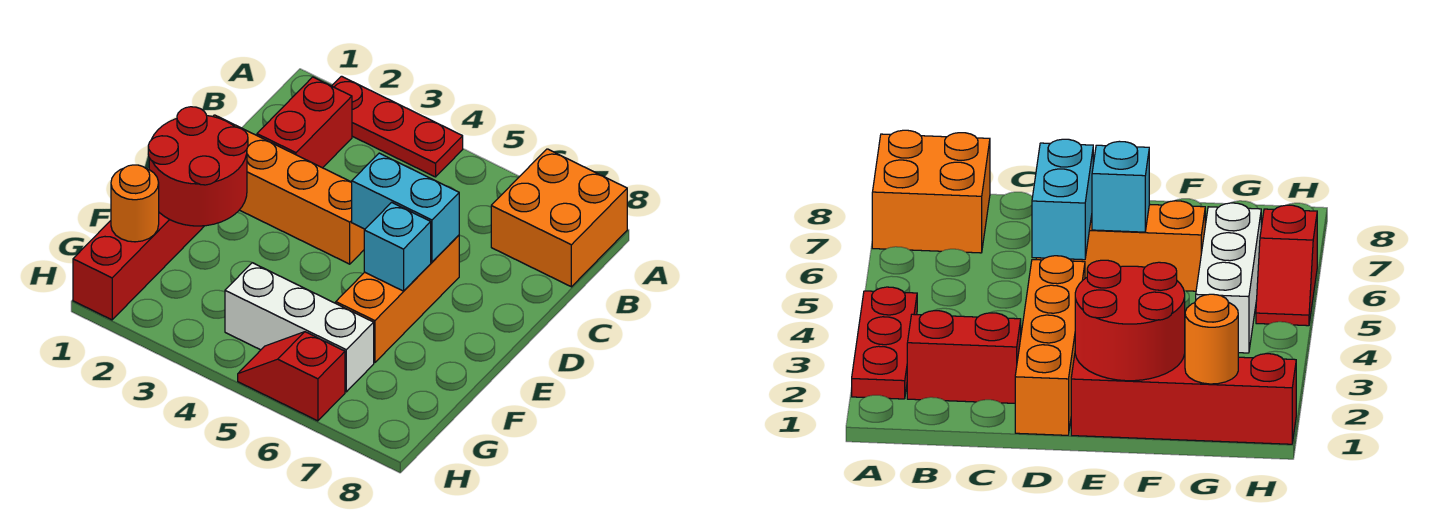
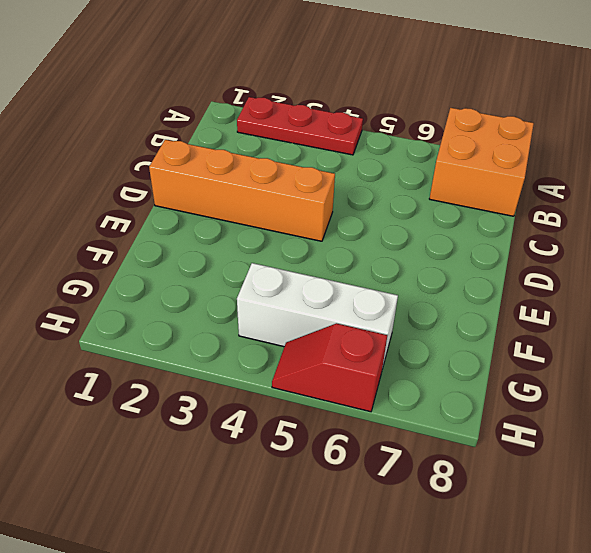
none -> red brick B2:C2 level 1
none -> orange brick D6:F6 level 1
none -> red brick E1:H1 level 1

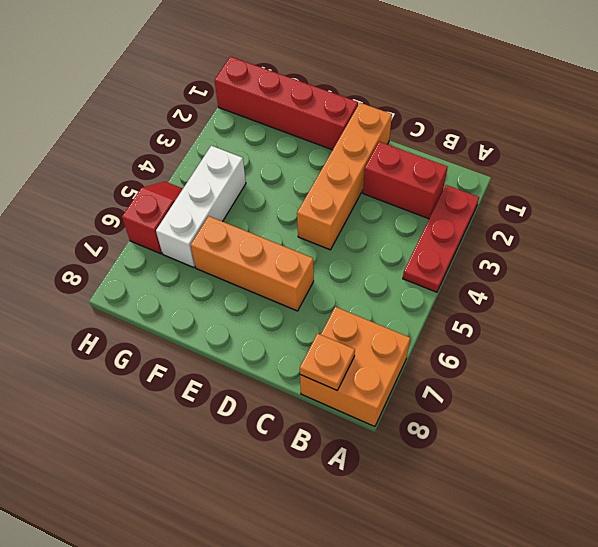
orange plate B8 level 2 -> none
none -> cyan brick D5:D6 level 2
none -> red round brick E1:F2 level 2
none -> cyan brick E6 level 2

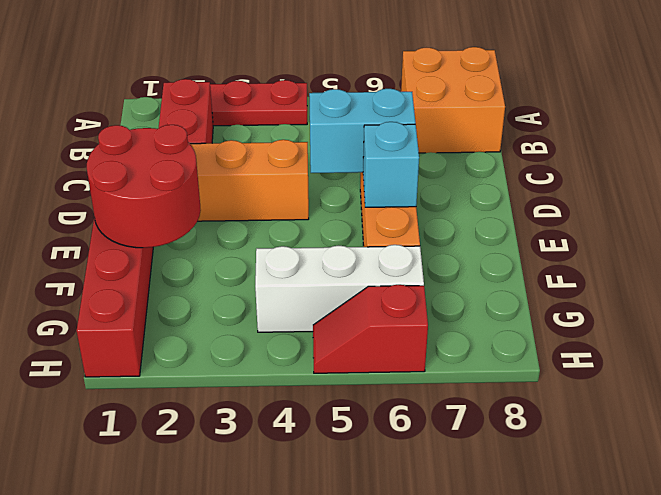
none -> orange round brick G1 level 2

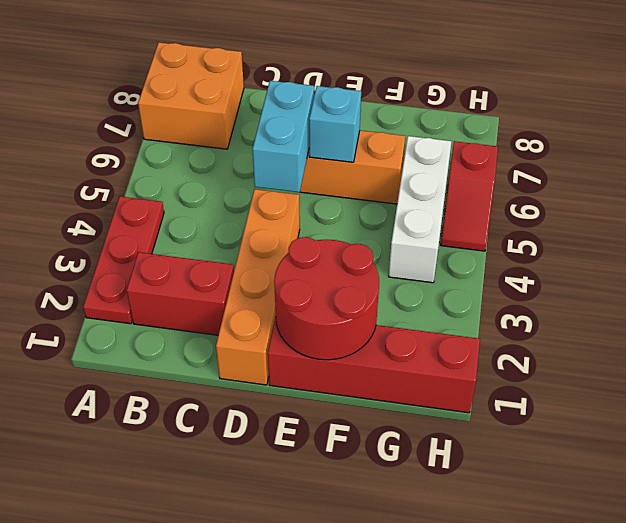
none -> orange round brick G1 level 2

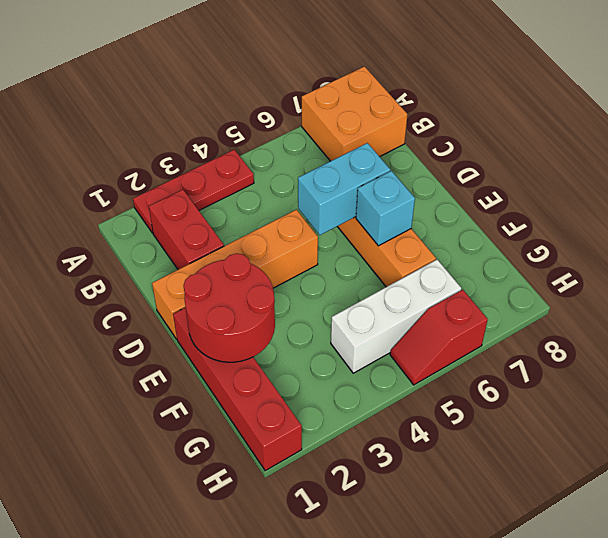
none -> orange round brick G1 level 2

